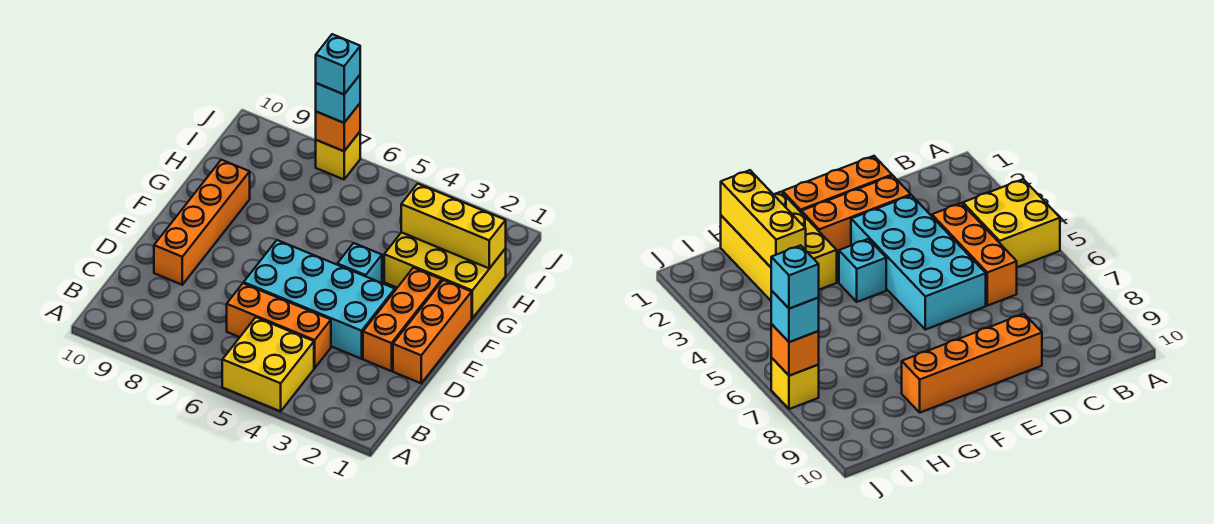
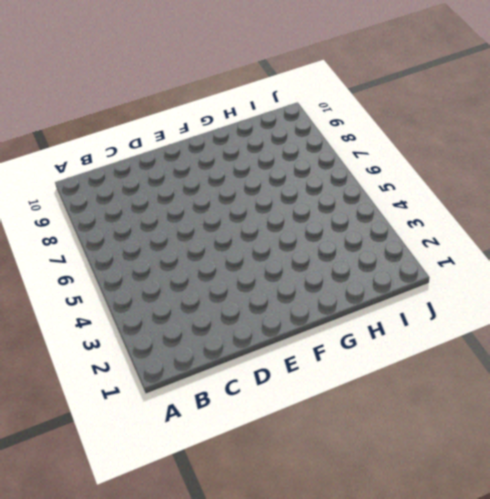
none -> yellow brick A4:B5 level 1
none -> orange brick C4:C6 level 1
none -> orange brick D1:F1 level 1

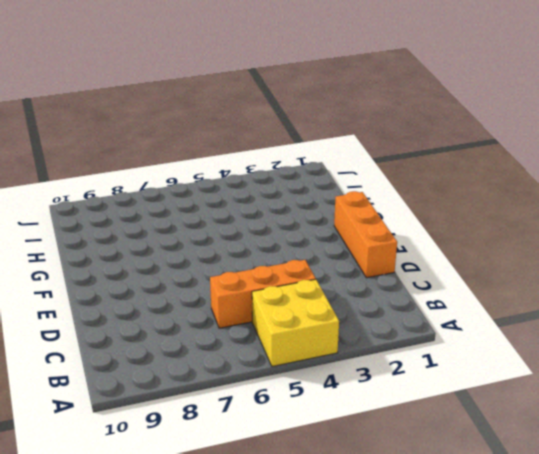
none -> orange brick D2:F2 level 1
none -> cyan brick D3:E6 level 1
none -> orange brick D9:G9 level 1

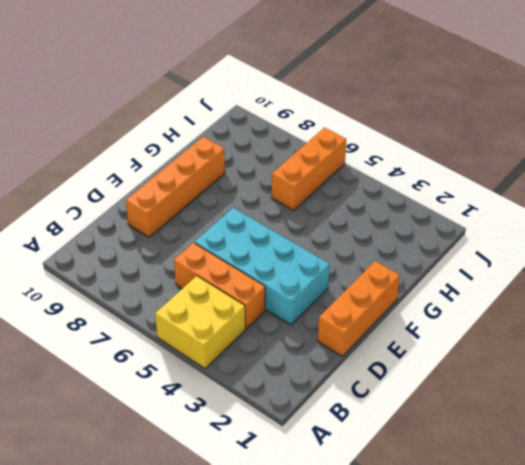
orange brick H6:J6 level 1 -> orange brick D2:F2 level 1
none -> cyan brick F4 level 1
none -> yellow brick G1:H3 level 1
none -> yellow brick J7 level 1

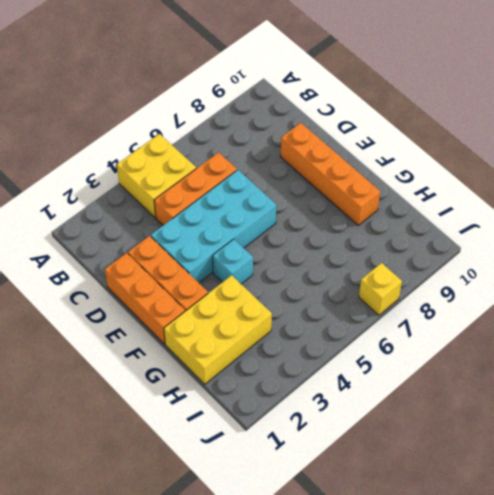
none -> yellow brick H1:H3 level 2
none -> orange brick J7 level 2
none -> cyan brick J7 level 3

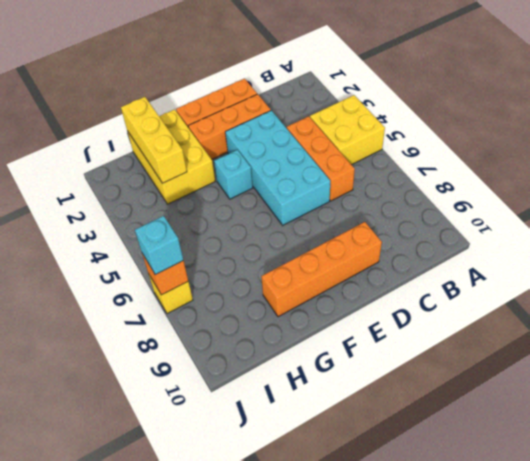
none -> cyan brick J7 level 4

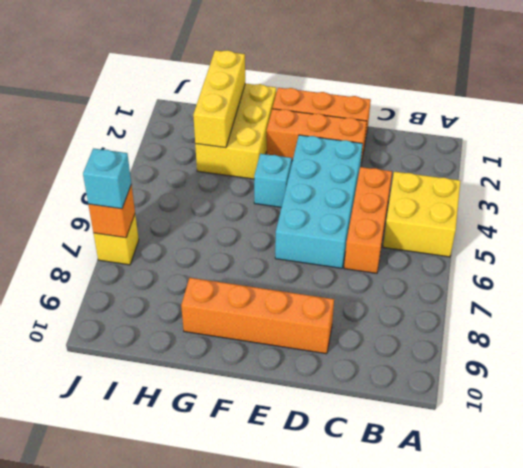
none -> cyan brick J7 level 4

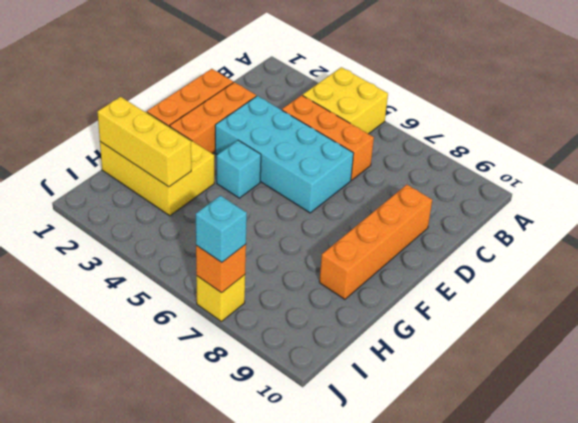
none -> cyan brick J7 level 4

